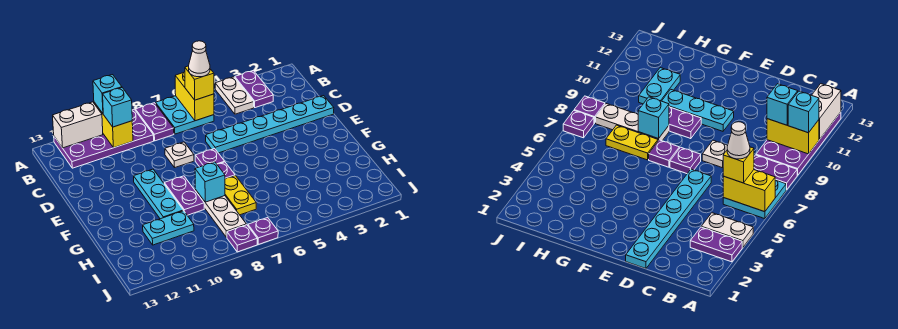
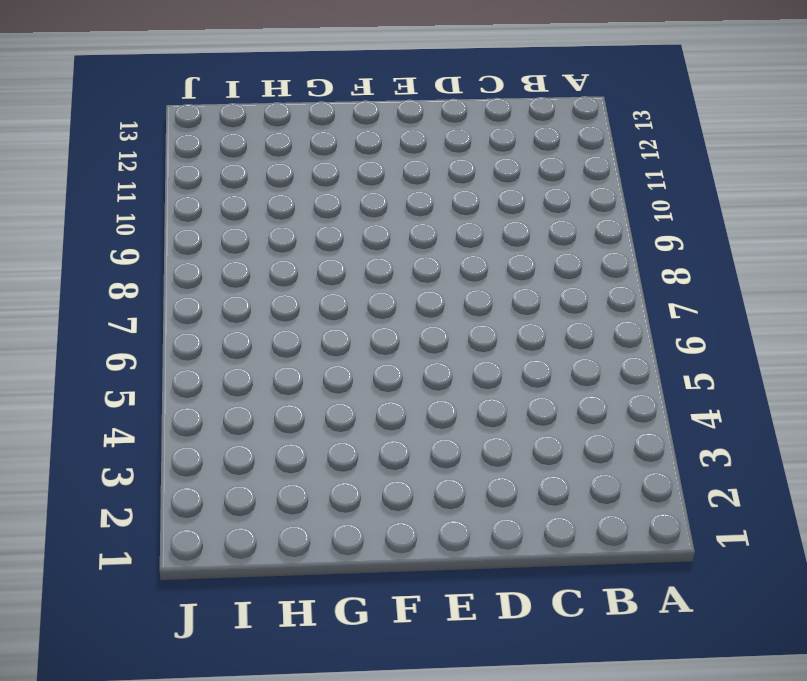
none -> purple plate A3:B3 level 1
none -> white plate A4:B4 level 1
none -> cyan plate A6:B7 level 1

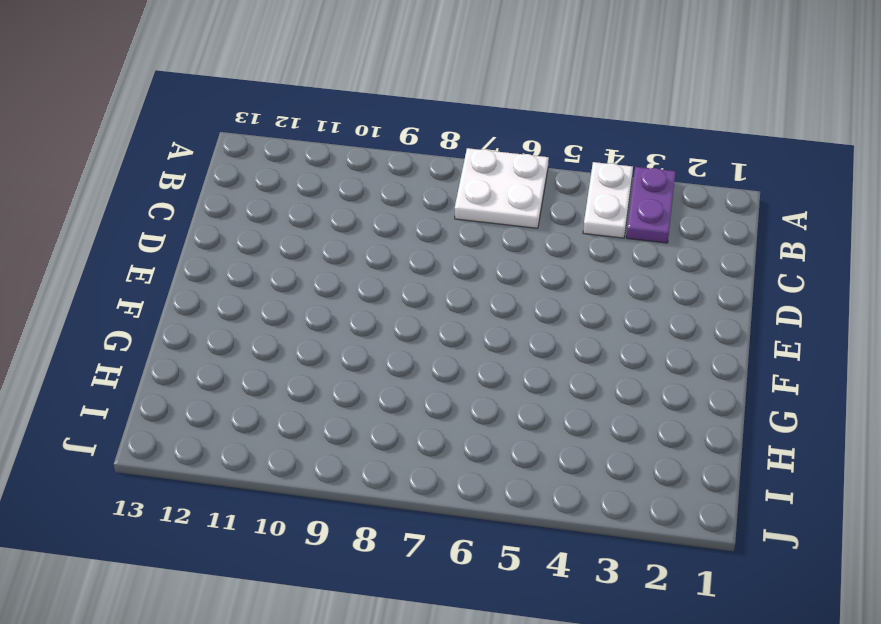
white plate A6:B7 level 1 -> cyan plate A6:B7 level 1
none -> purple plate A8:B8 level 1
none -> purple plate A9:B12 level 1
none -> cyan plate D1:D6 level 1

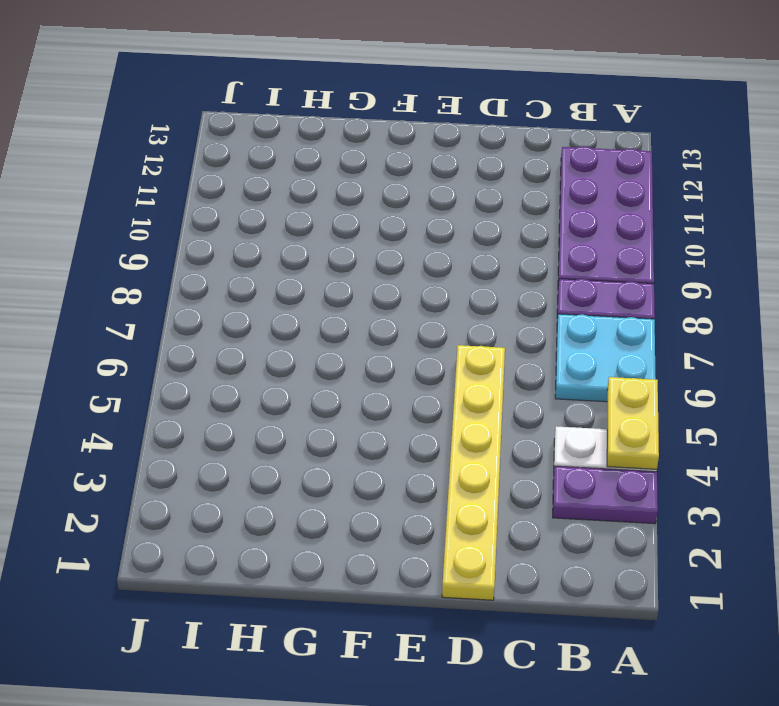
yellow plate A4:A5 level 2 -> yellow plate G7:H7 level 1
yellow plate D1:D6 level 1 -> cyan plate D1:D6 level 1
none -> white plate D8 level 1
none -> purple plate E7 level 1
none -> cyan plate E10:G10 level 1

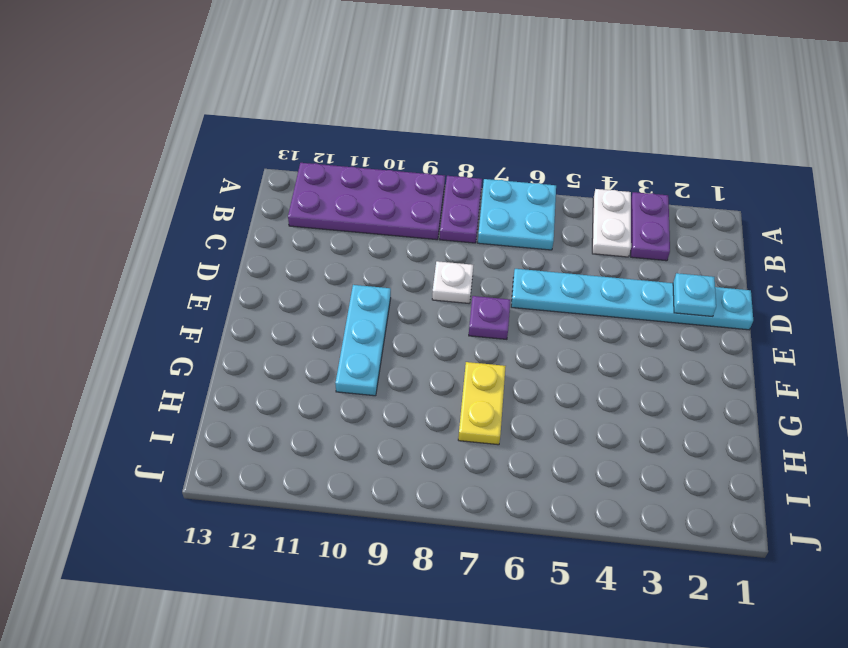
cyan plate D2 level 2 -> none
none -> purple plate F7 level 1
none -> purple plate F9:G9 level 1
none -> white plate G8:I8 level 1

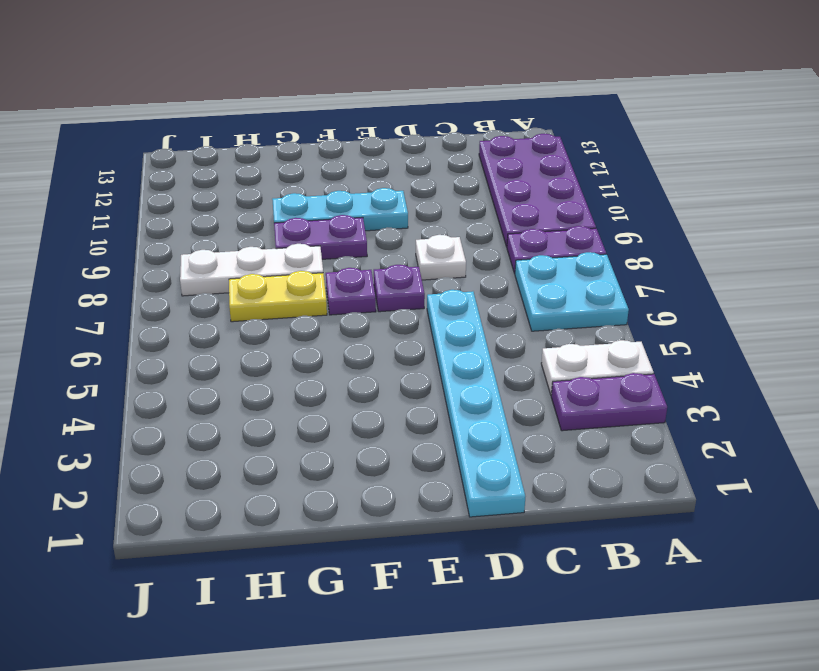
none -> cyan plate H10:H11 level 1
none -> purple plate J7 level 1
none -> purple plate J8 level 1

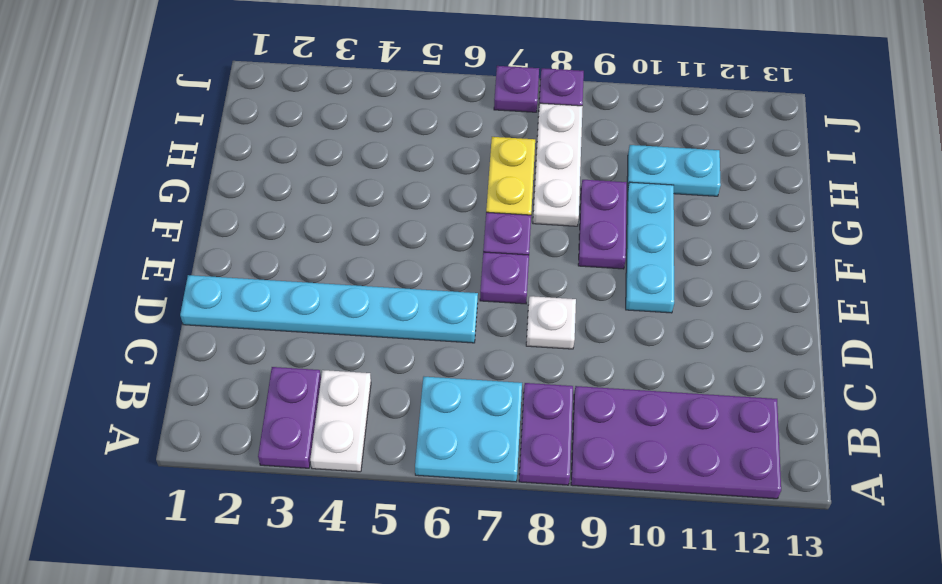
none -> yellow brick A6:B6 level 2
none -> yellow brick A10:B10 level 2
none -> white brick A11:A12 level 2

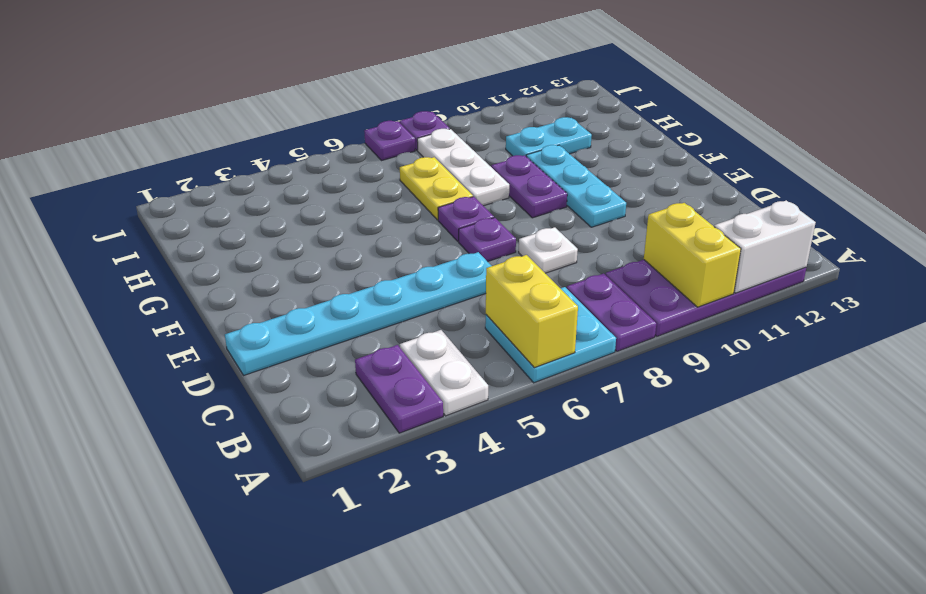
none -> cyan brick G8 level 2
none -> cyan brick A10 level 3
none -> yellow brick B6 level 3

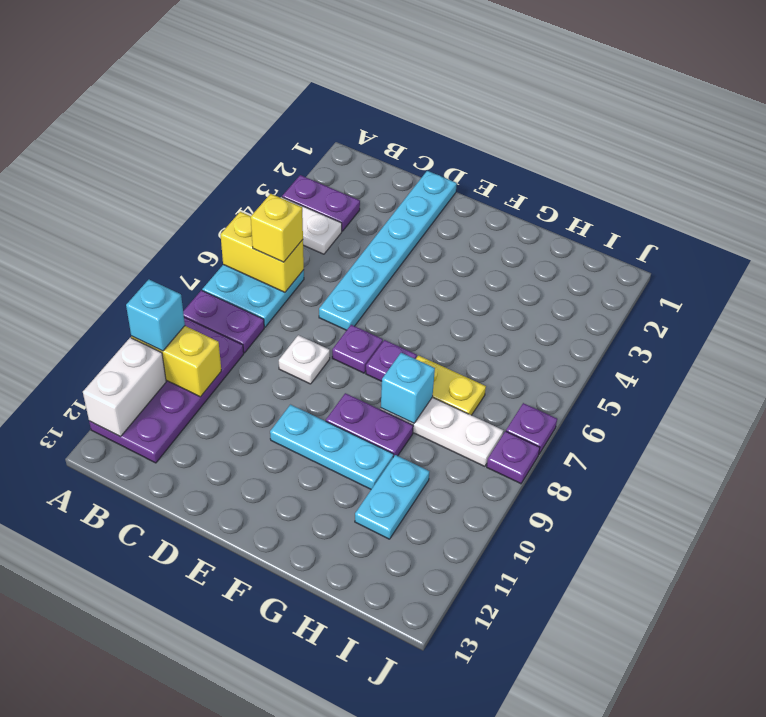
none -> cyan brick B10 level 3
none -> white cone B6 level 4

